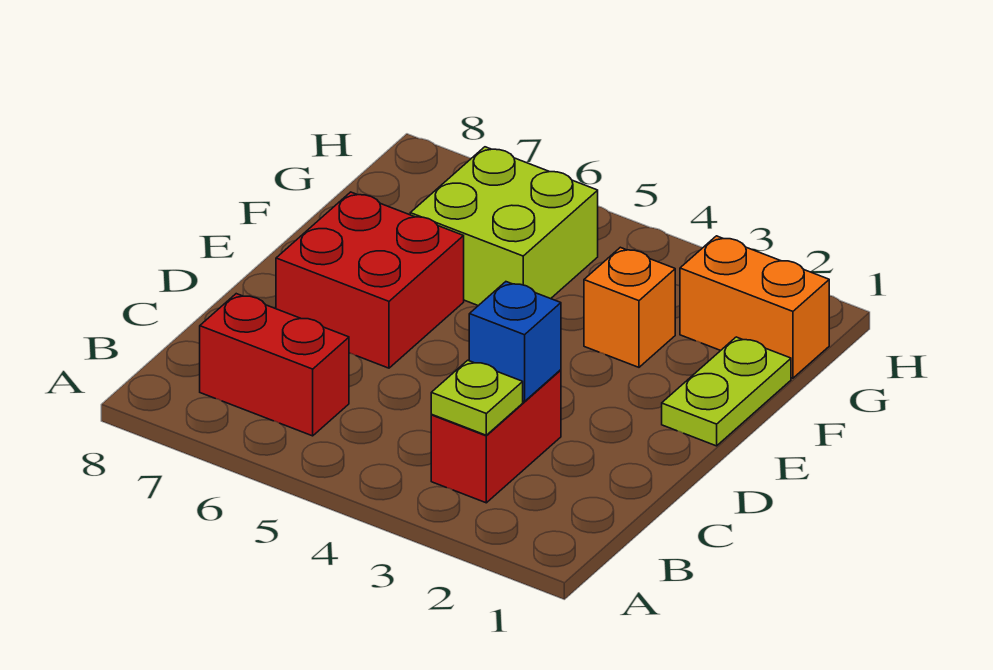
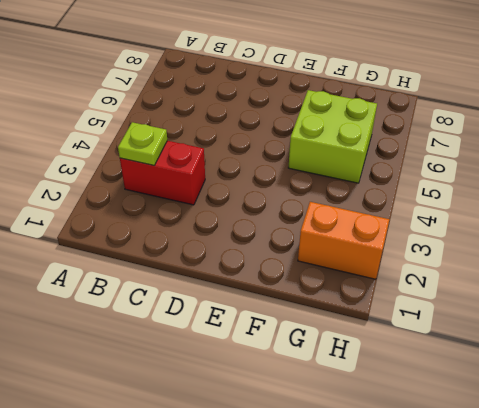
orange brick G2:H2 level 1 -> orange brick G1:G2 level 1
none -> red brick B6:B7 level 1
none -> red brick D6:E7 level 1

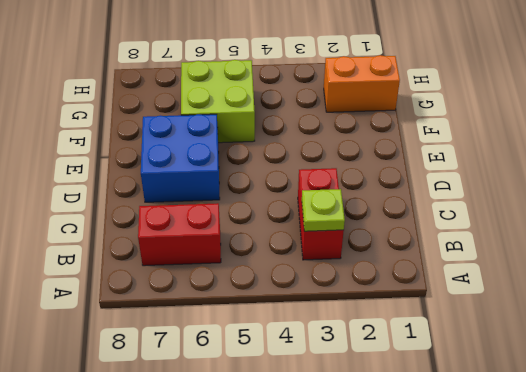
blue brick D6:E7 level 1 -> red brick D6:E7 level 1
none -> lime plate E1:F1 level 1
none -> orange brick F3 level 1

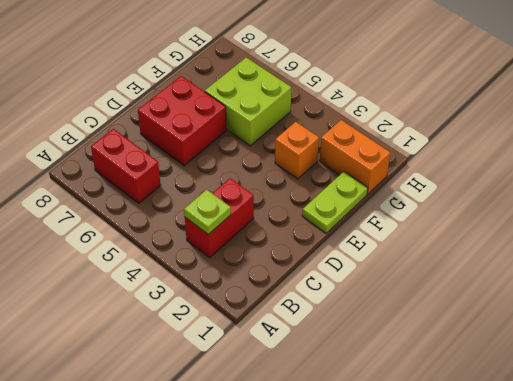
none -> blue brick C3 level 2

